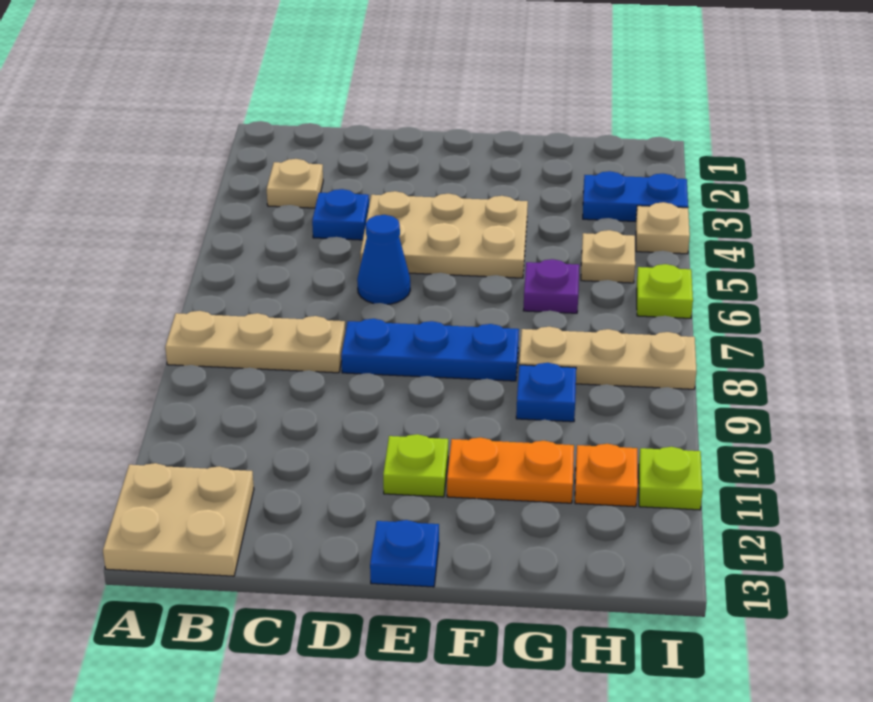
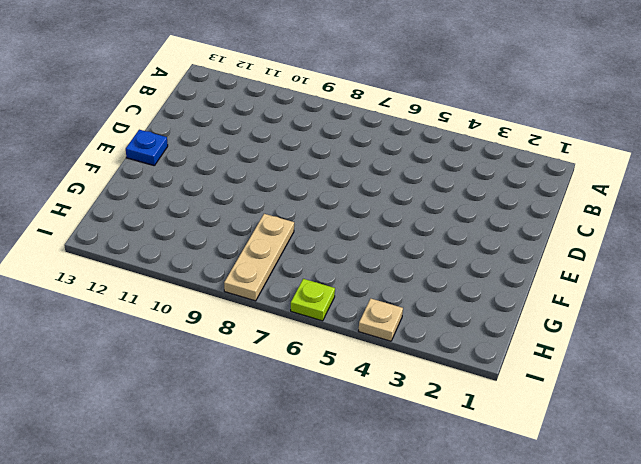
none -> tan plate A8:C8 level 1
none -> tan plate A12:B13 level 1
none -> tan plate B3 level 1

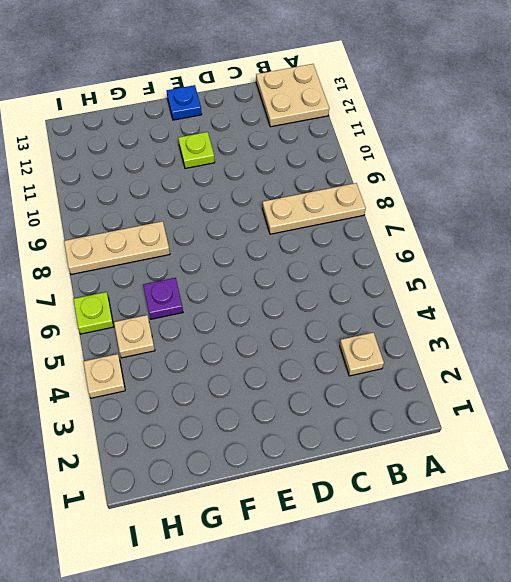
none -> blue plate C4 level 1
none -> tan plate D4:F5 level 1
none -> blue cone D6 level 1

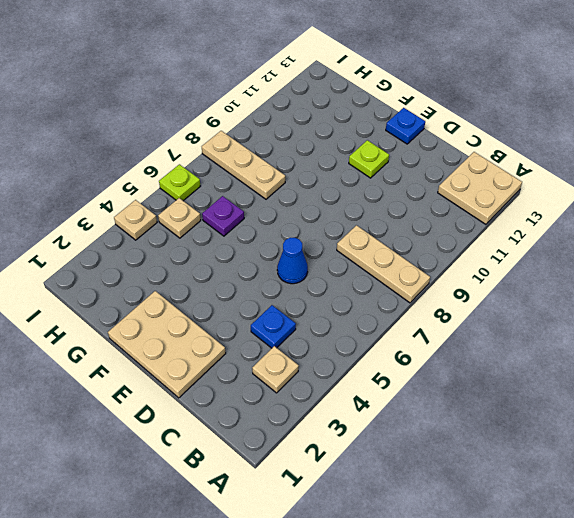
tan plate D1:F2 level 1 -> tan plate D4:F5 level 1
none -> blue plate D8:F8 level 1
none -> orange plate F11:G11 level 1
none -> blue plate G9 level 1

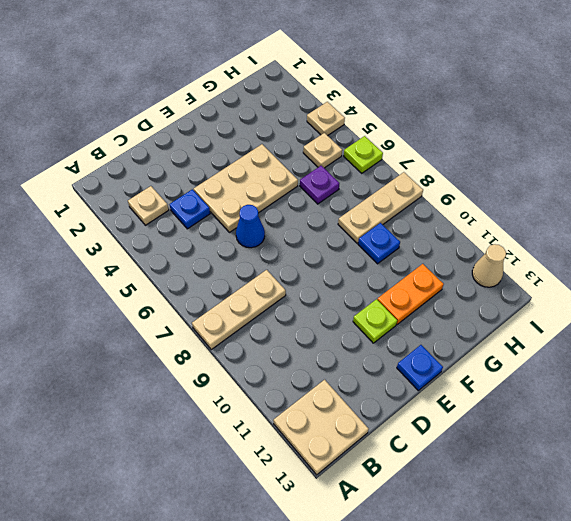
tan cone I12 level 1 -> none
none -> blue plate D8:F8 level 1
none -> blue plate H3:I3 level 1
none -> orange plate H11 level 1

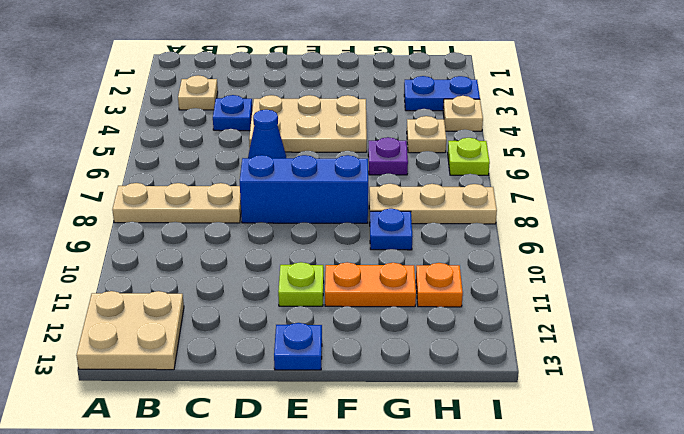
blue brick D8:F8 level 1 -> blue plate D8:F8 level 1
none -> lime plate I11 level 1

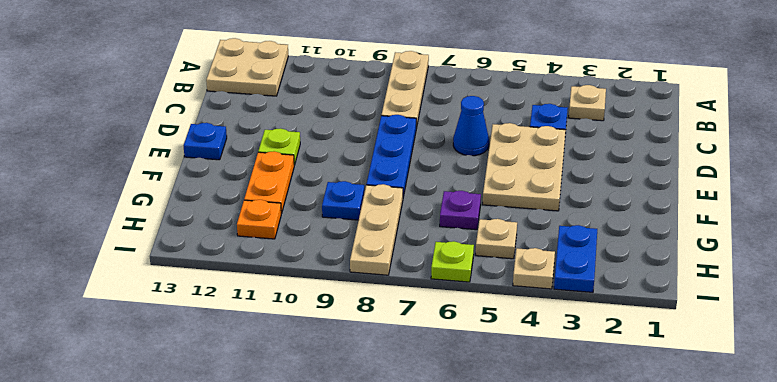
none -> lime plate I11 level 1

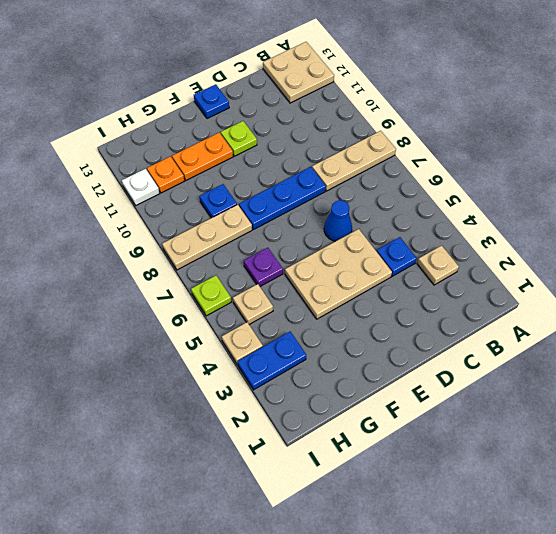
white plate I11 level 1 -> lime plate I11 level 1

